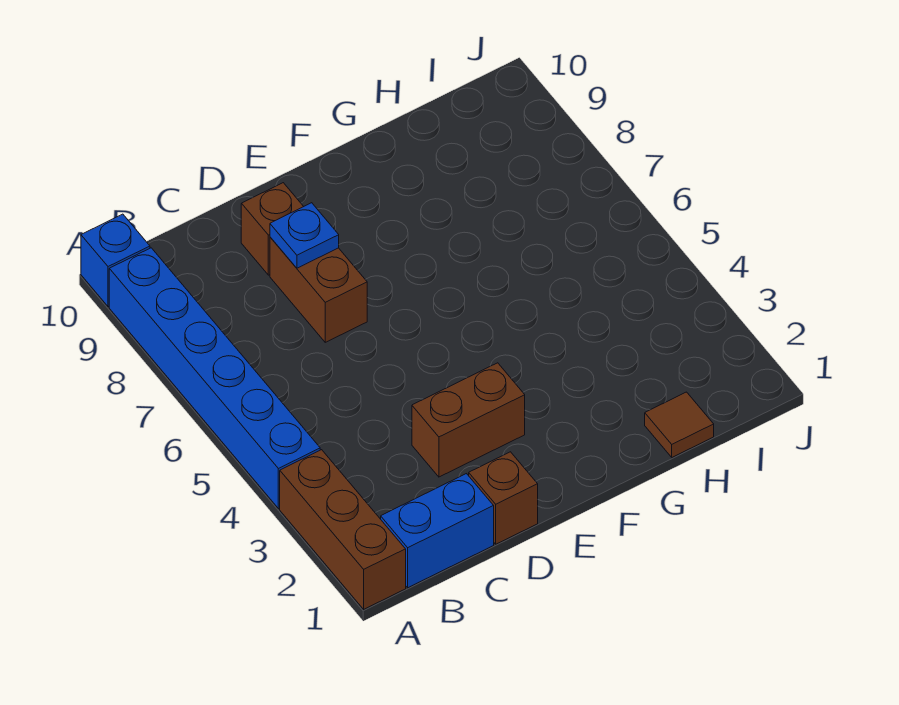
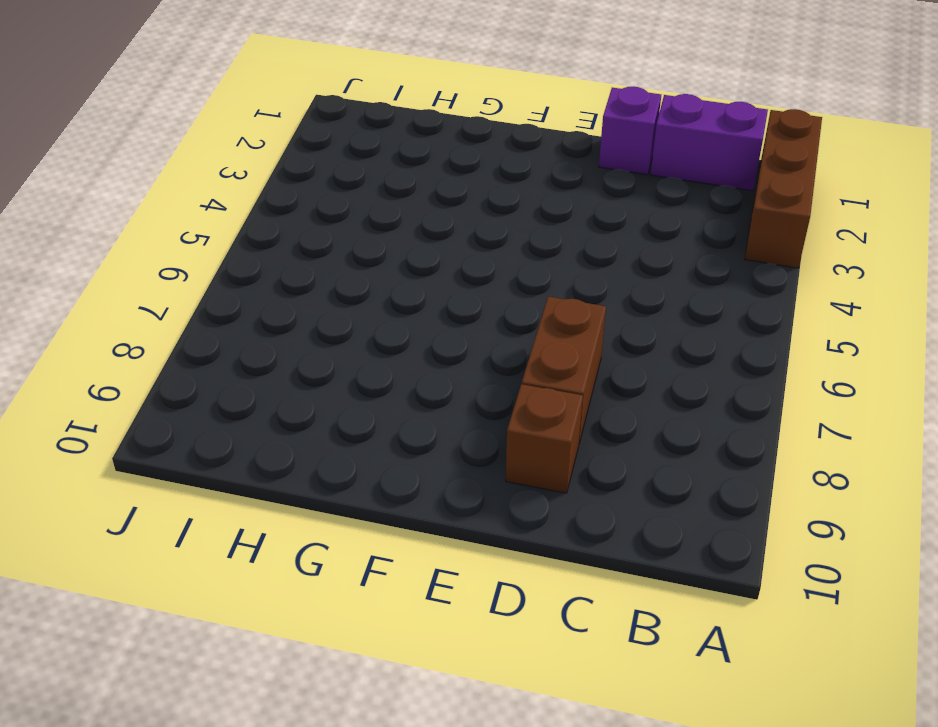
purple brick B1:C1 level 1 -> blue brick B1:C1 level 1
purple brick D1 level 1 -> brown brick D1 level 1
none -> blue brick A4:A9 level 1
none -> blue brick A10 level 1

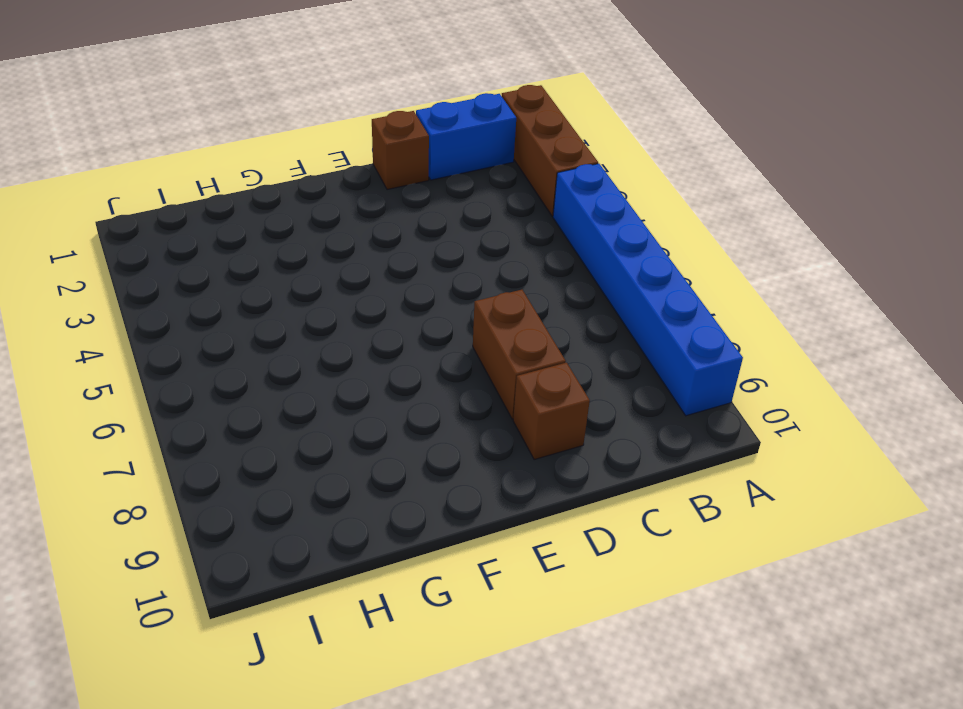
none -> blue brick A10 level 1
none -> brown brick D3:E3 level 1

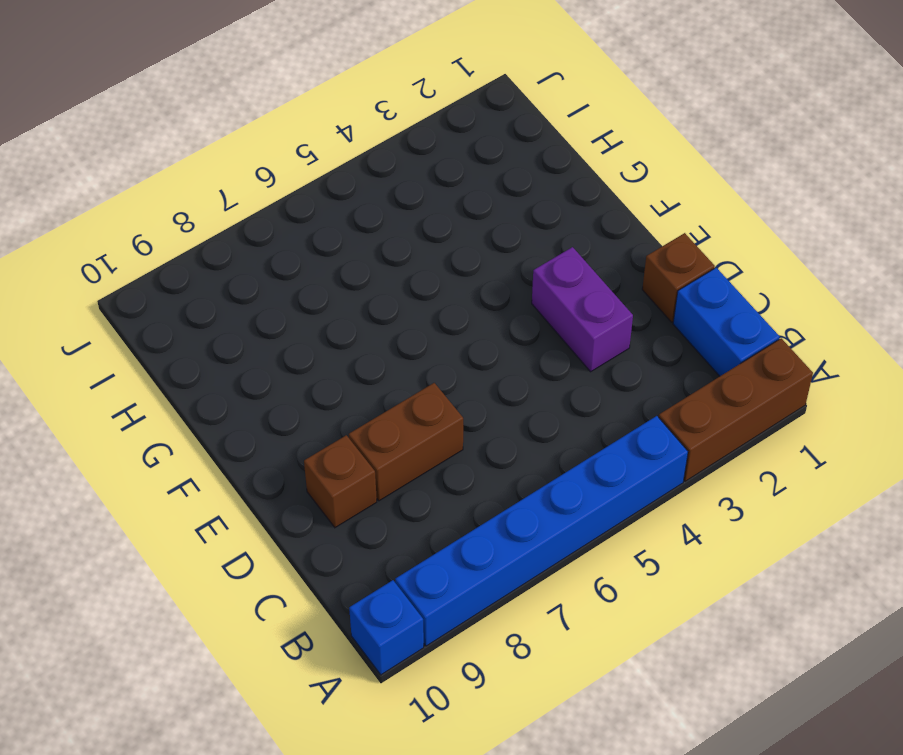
purple brick D3:E3 level 1 -> brown brick D3:E3 level 1
none -> brown tile H1 level 1
none -> blue plate D8 level 2

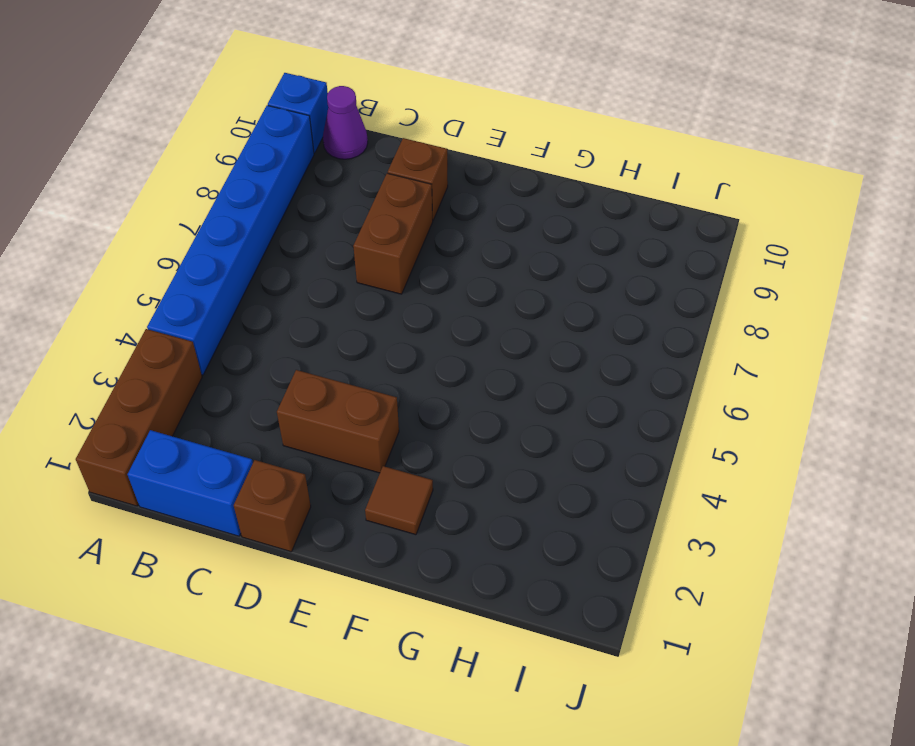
purple cone B10 level 1 -> none
brown tile F2 level 1 -> brown tile H1 level 1
none -> blue plate D8 level 2

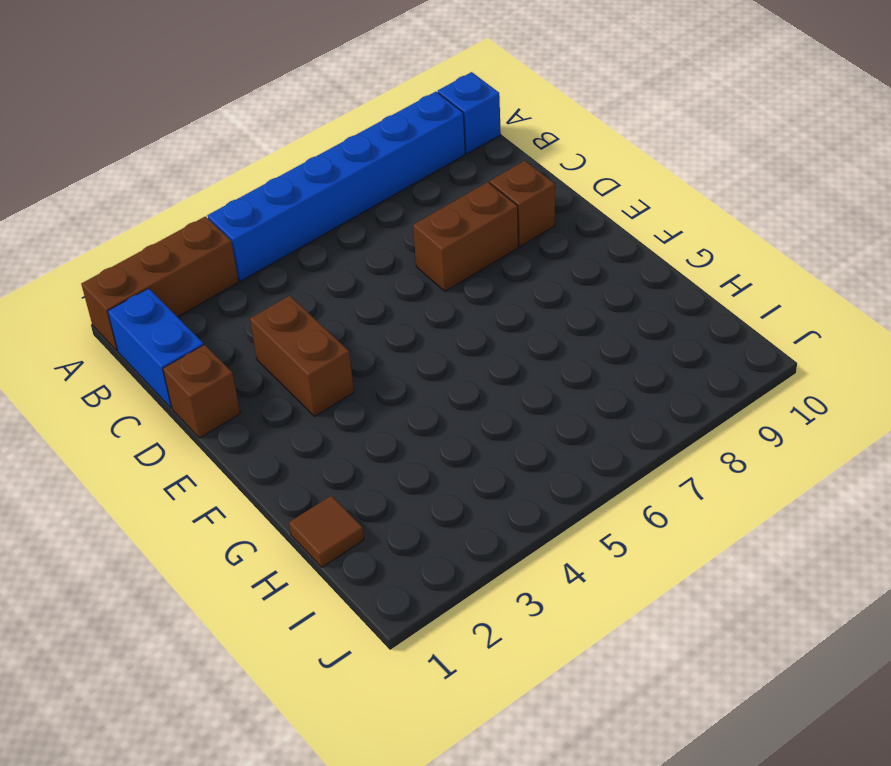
none -> blue plate D8 level 2

